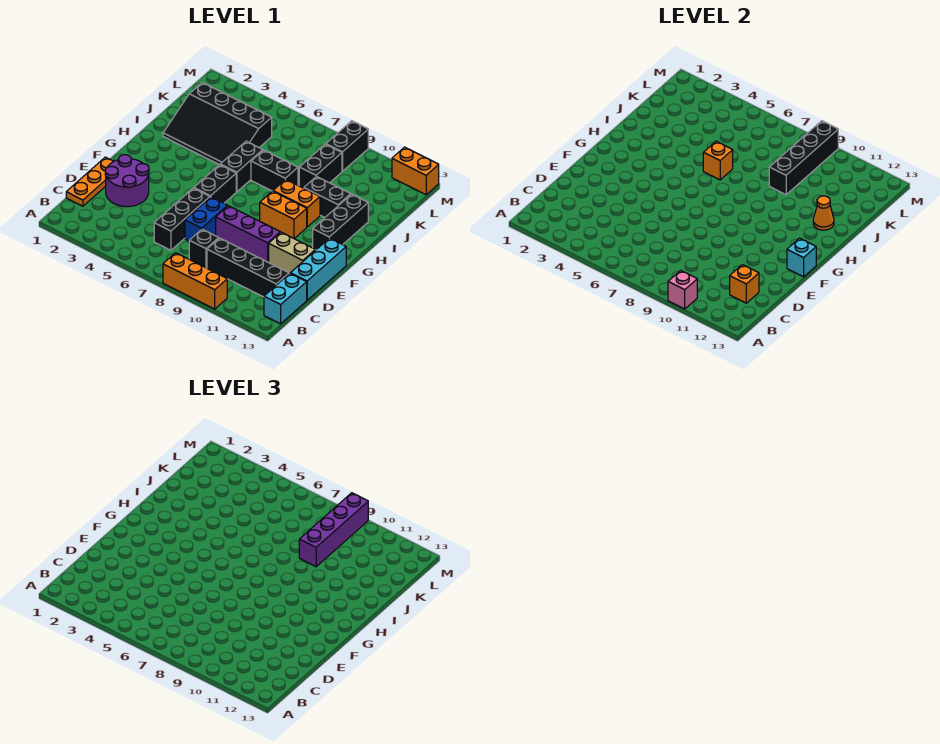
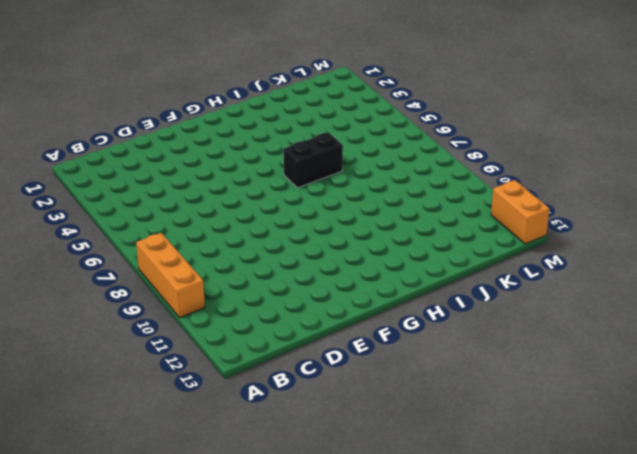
none -> cyan brick B13:C13 level 1
none -> orange plate C1:E1 level 1
none -> black brick C6:E6 level 1

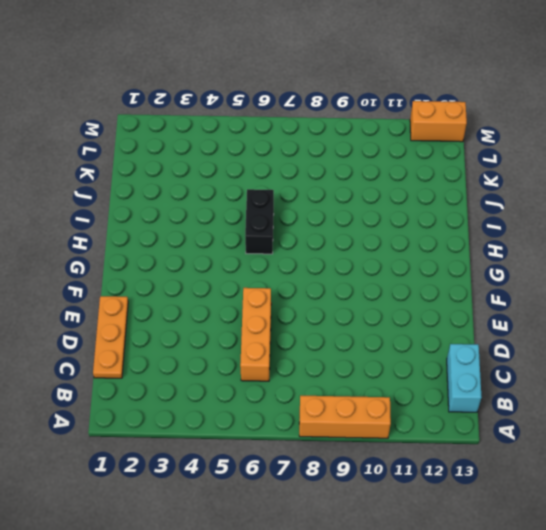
orange brick C6:E6 level 1 -> black brick C6:E6 level 1
none -> black brick C8 level 1
none -> black brick C9:C12 level 1
none -> purple round brick D2:E3 level 1

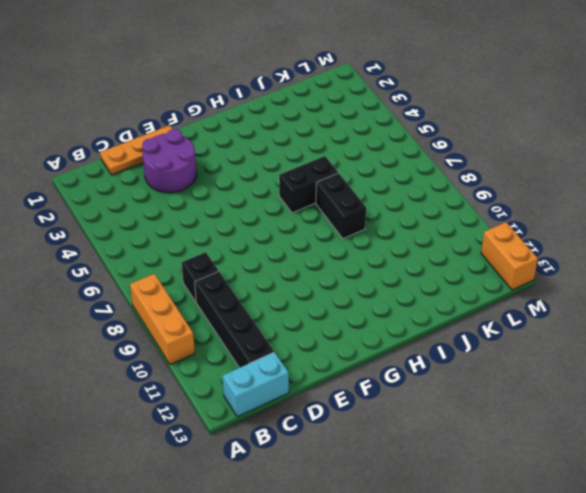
none -> black brick C6:E6 level 1
none -> blue brick D7:E7 level 1
none -> cyan brick D13:F13 level 1

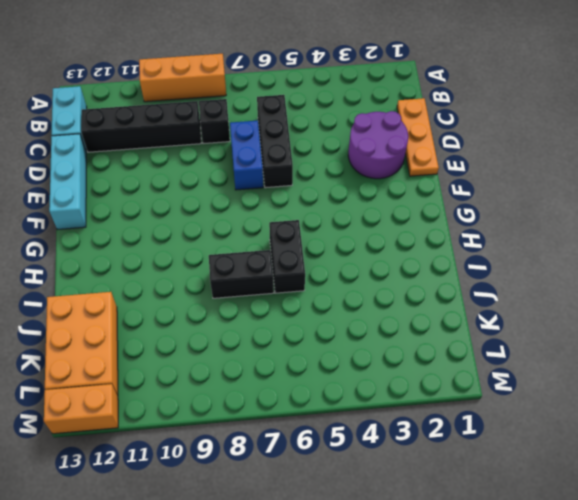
orange brick J12:L13 level 1 -> none
none -> purple brick E8:E10 level 1
none -> tan brick E11:E12 level 1
none -> black brick F6:G6 level 1

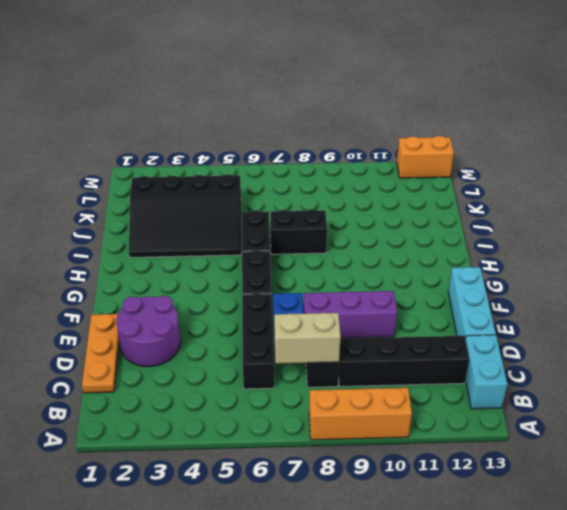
tan brick C7:C8 level 2 -> tan brick E11:E12 level 1
none -> orange brick G9:G10 level 1
none -> black brick G12:I12 level 1
none -> orange brick H9:H10 level 1

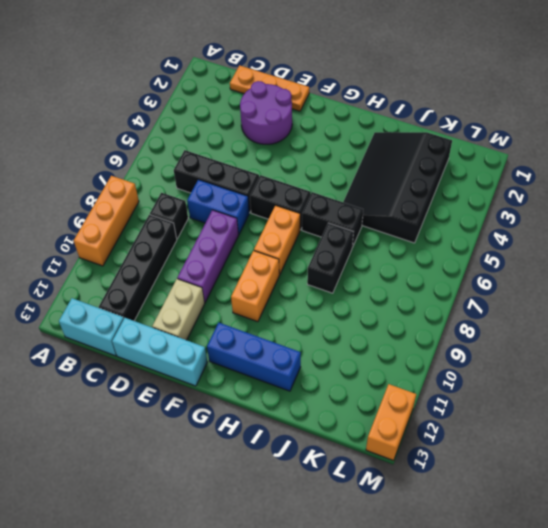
orange brick G7:G8 level 1 -> orange brick H9:H10 level 1
blue brick G12:I12 level 1 -> black brick G12:I12 level 1
none -> black brick I10:I11 level 1
none -> black brick J9:K9 level 1
none -> black brick L9:M9 level 1

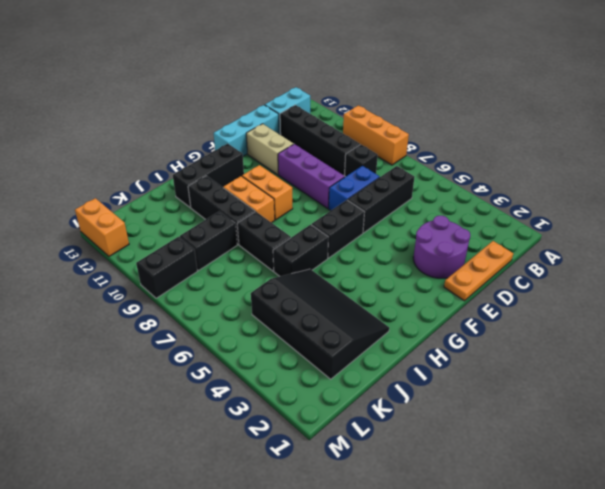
black brick I9:I11 level 1 -> black brick I10:I11 level 1
none -> pink brick A10 level 2
none -> orange brick C12 level 2
none -> cyan brick F13 level 2

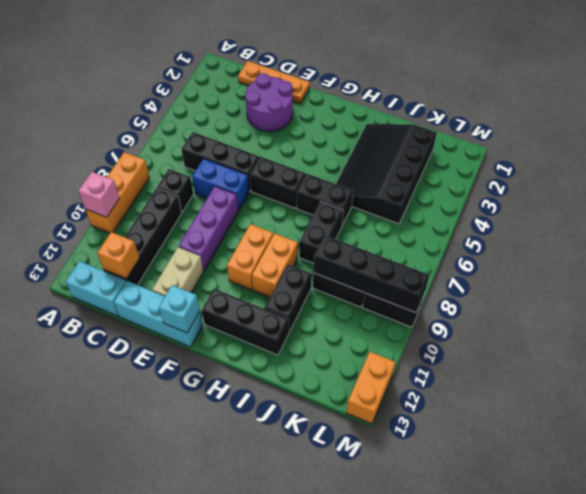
none -> orange brick I6 level 2
none -> orange cone I12 level 2
none -> purple brick J9:M9 level 3

